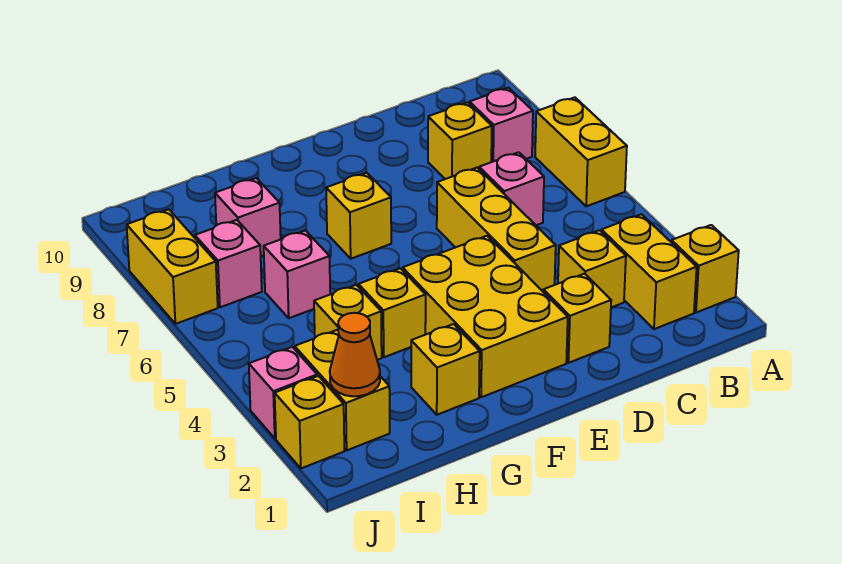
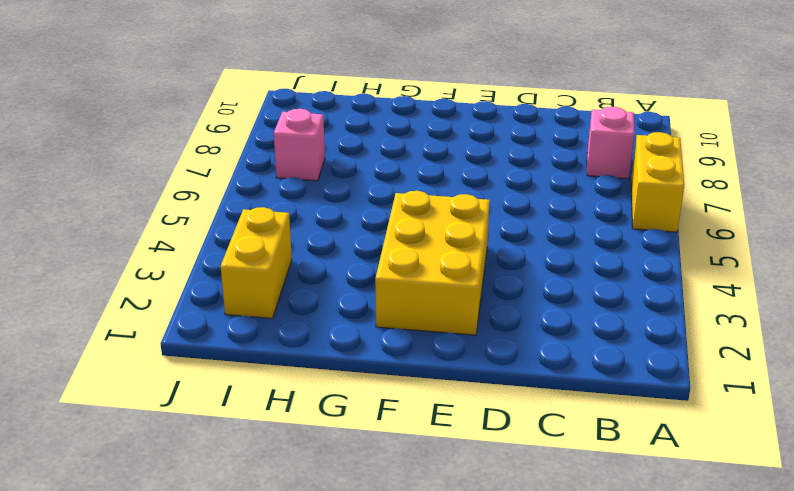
none -> yellow brick A2 level 1
none -> yellow brick B2:B3 level 1
none -> yellow brick C3 level 1

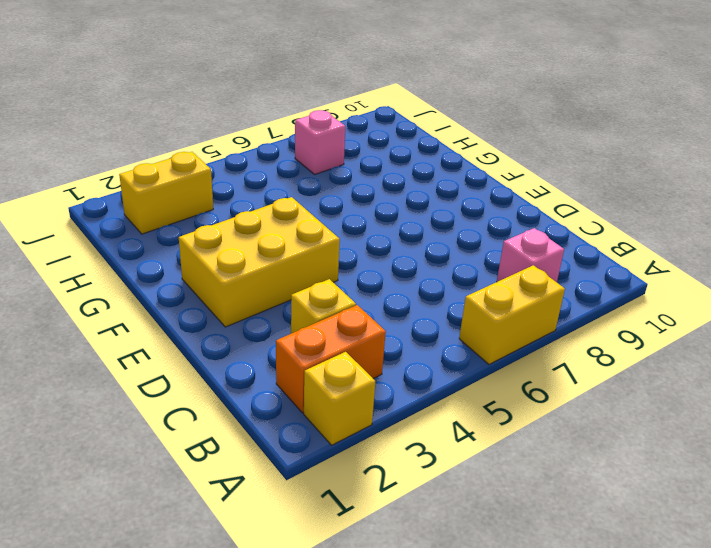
orange brick B2:B3 level 1 -> yellow brick B2:B3 level 1
none -> pink brick C6 level 1
none -> yellow brick C8 level 1
none -> yellow brick D2 level 1

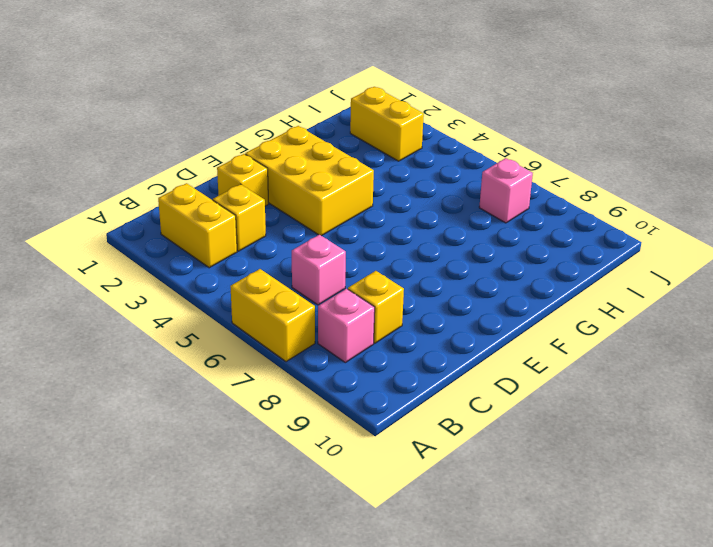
none -> yellow brick A2 level 1
none -> yellow brick D4:D6 level 1
none -> yellow brick F7 level 1

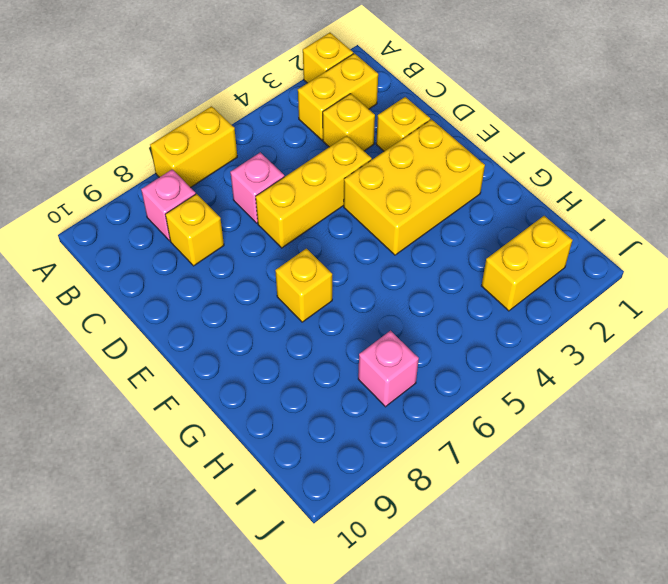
none -> yellow brick G2 level 1
none -> yellow brick G4 level 1
none -> yellow brick H4 level 1

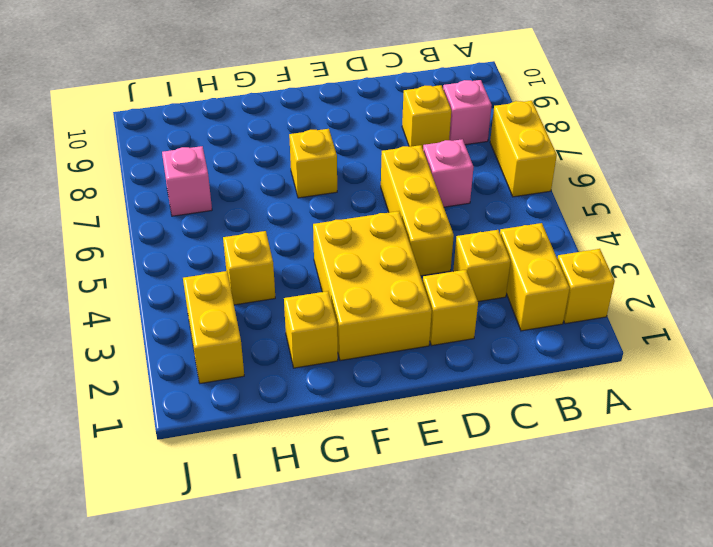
none -> yellow brick G4 level 1
none -> pink brick H6 level 1
none -> pink brick H8 level 1

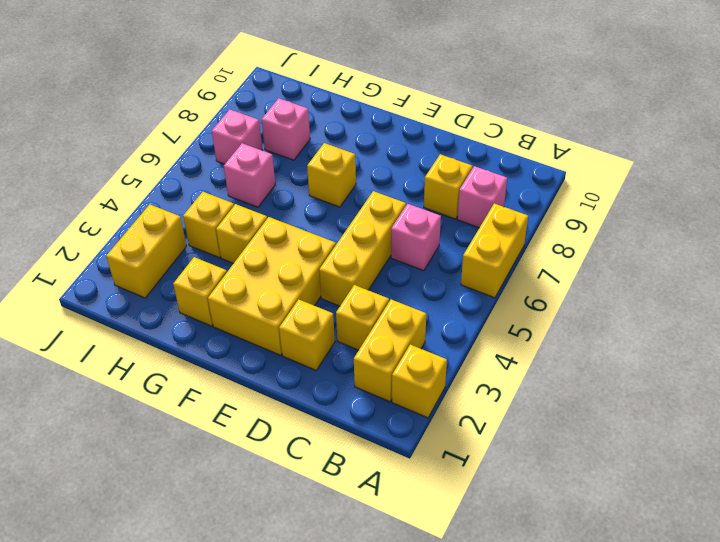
none -> yellow brick J2 level 1
none -> pink brick J3 level 1
none -> yellow brick J7:J8 level 1

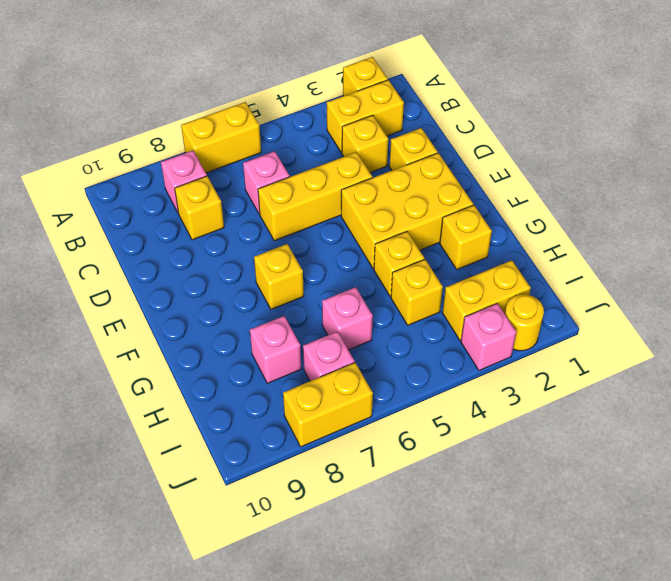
yellow round brick J2 level 1 -> yellow brick J2 level 1
none -> orange cone I2 level 2

